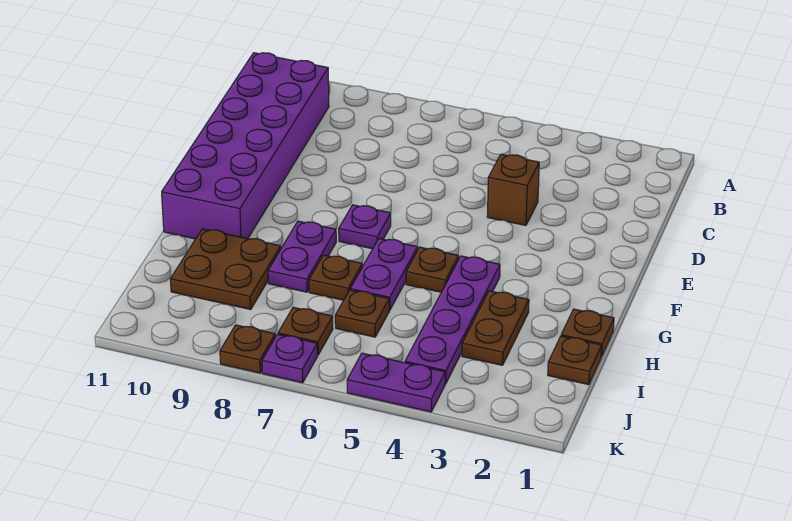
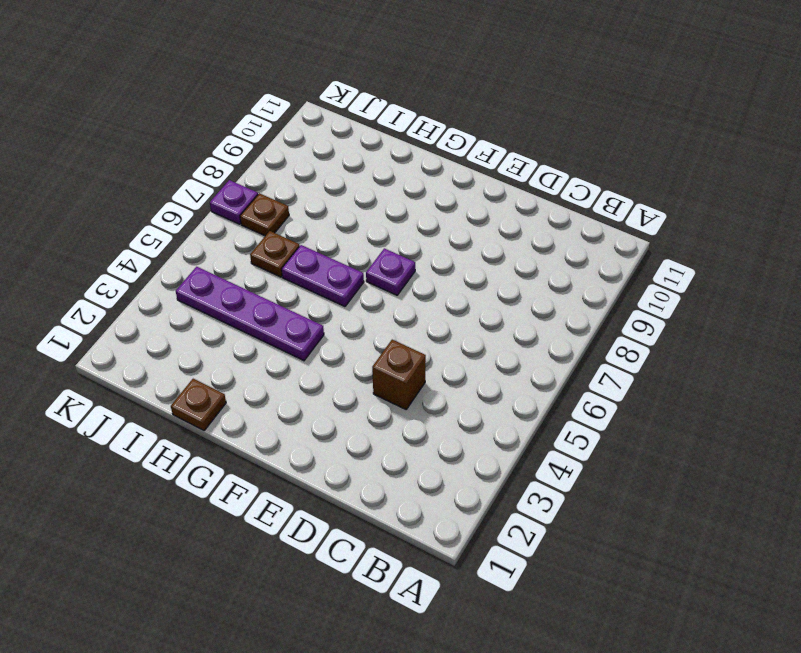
none -> purple brick B10:G11 level 1
none -> brown plate G5 level 1
none -> purple plate G8:H8 level 1

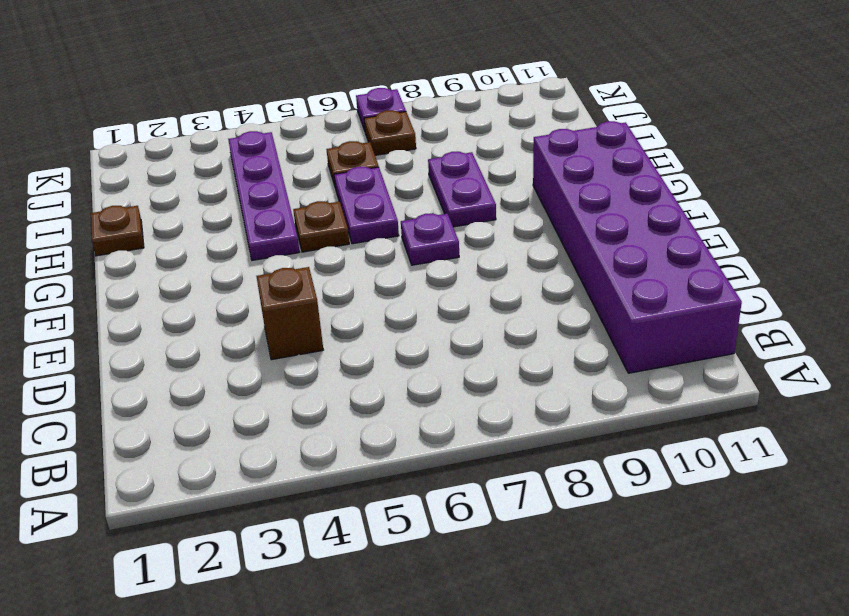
none -> brown plate H3:I3 level 1
none -> brown plate H7 level 1
none -> brown plate H9:I10 level 1

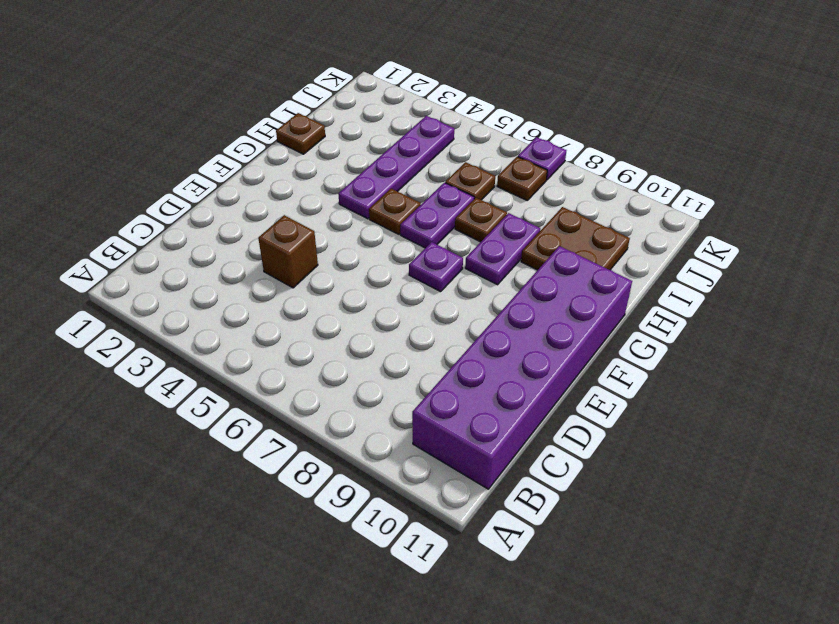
none -> brown plate H3:I3 level 1
none -> brown plate I1 level 1
none -> purple plate K4:K5 level 1

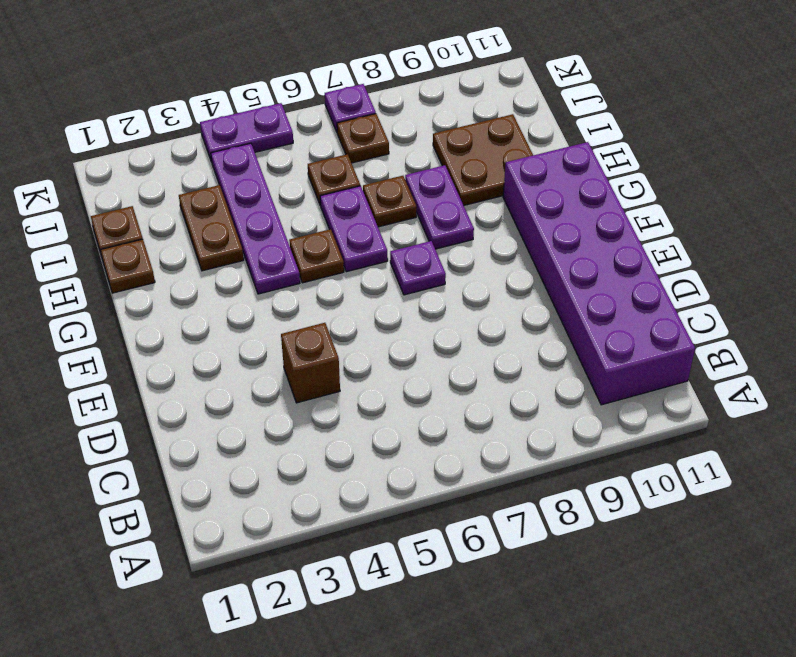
none -> brown plate K8 level 1

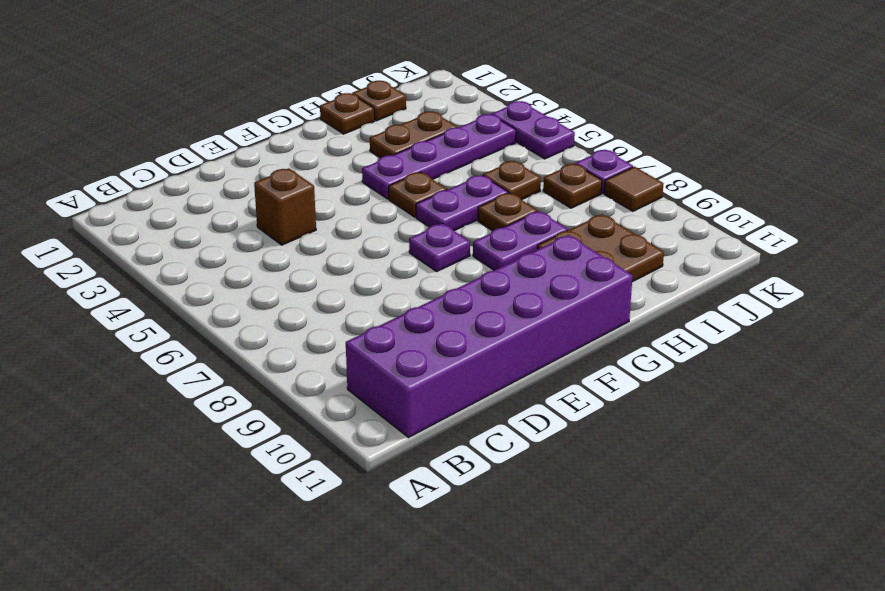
brown tile K8 level 1 -> brown plate K8 level 1

